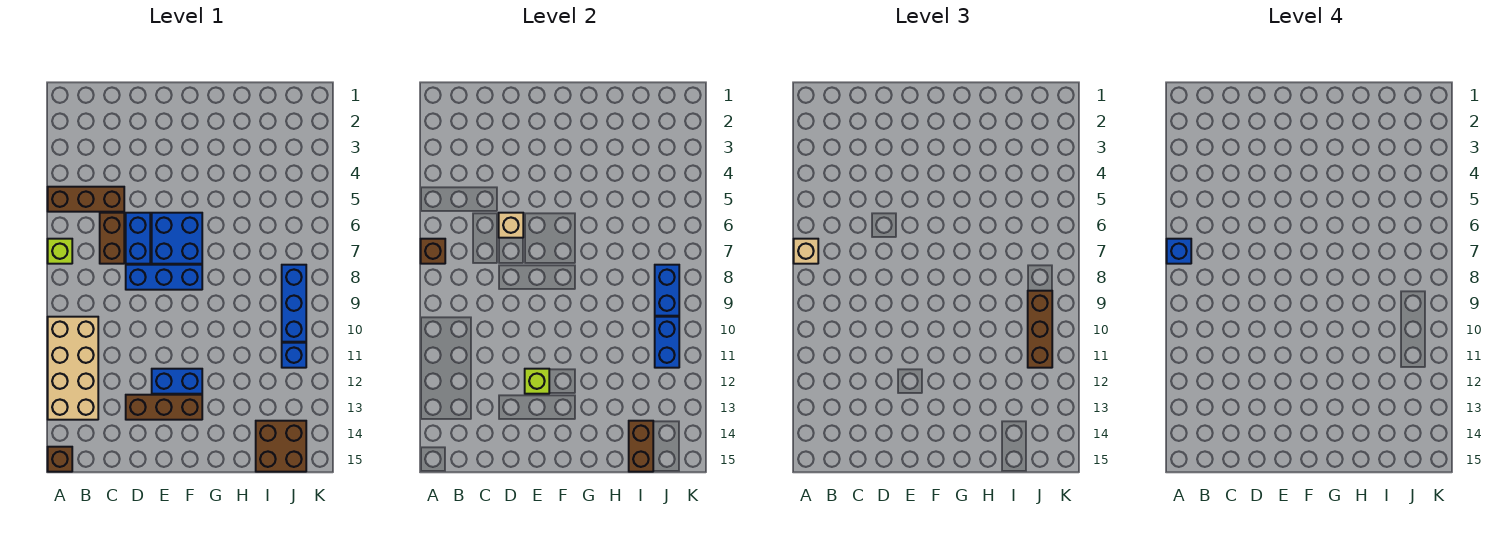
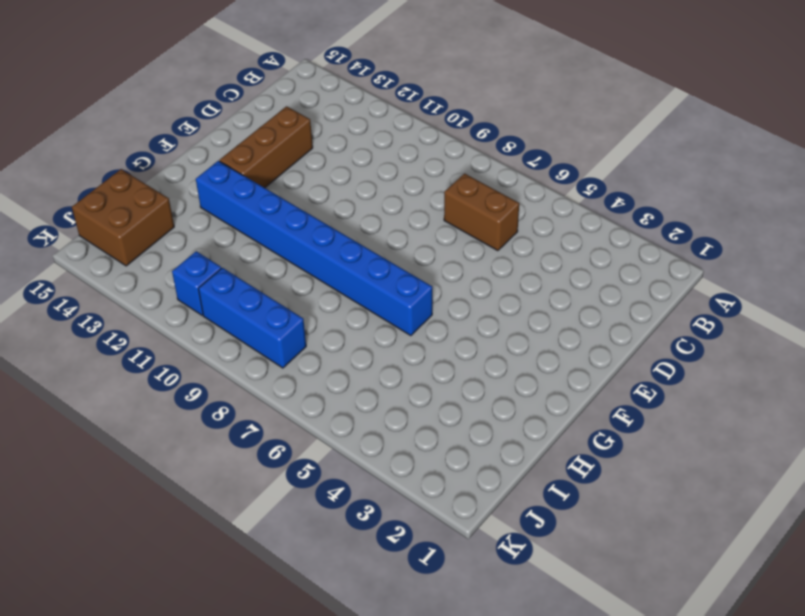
blue brick G6:G13 level 1 -> none
none -> brown brick A5:C5 level 1
none -> lime brick A7 level 1
none -> tan brick A10:B13 level 1

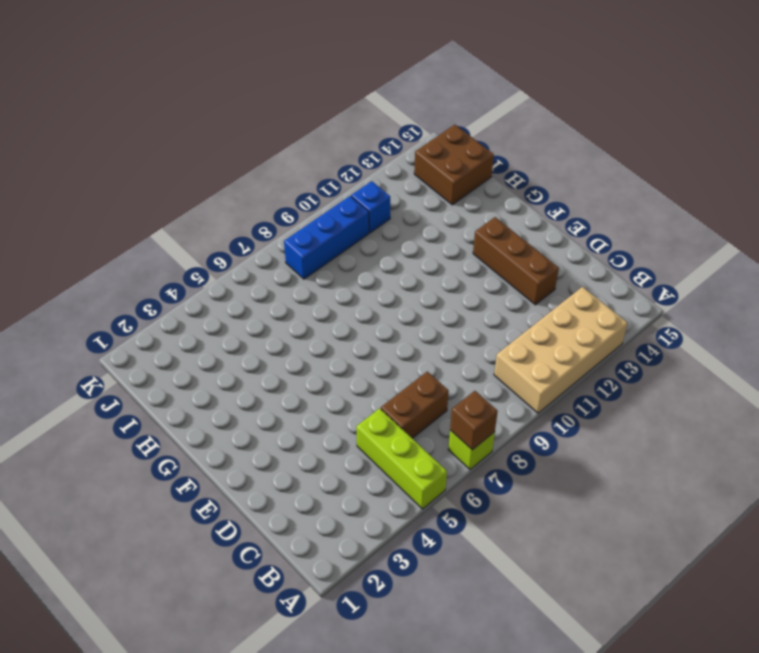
lime brick A5:C5 level 1 -> brown brick A5:C5 level 1
none -> brown brick A15 level 1
none -> blue brick D6:D7 level 1
none -> blue brick D8:F8 level 1

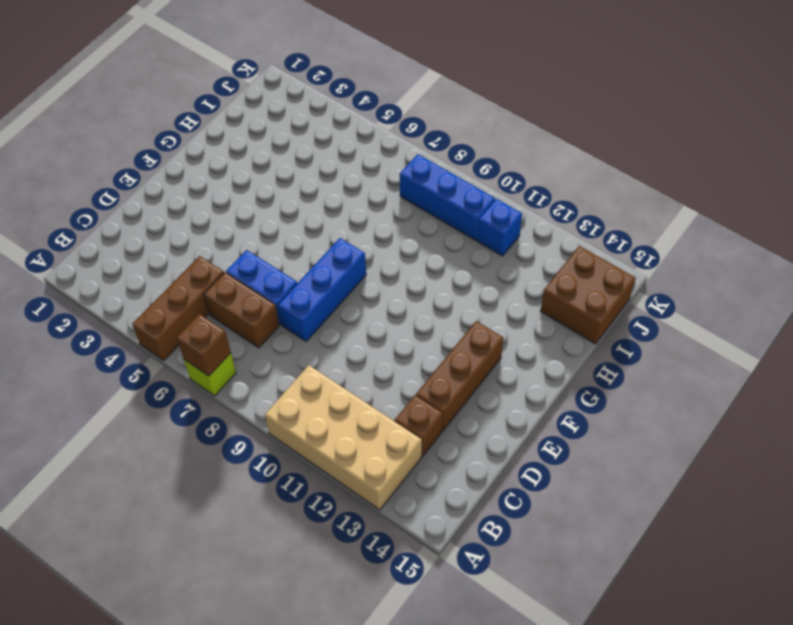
brown brick C13 level 1 -> brown brick A15 level 1
none -> blue brick E6:F7 level 1
none -> blue brick E12:F12 level 1
none -> tan brick D6 level 2

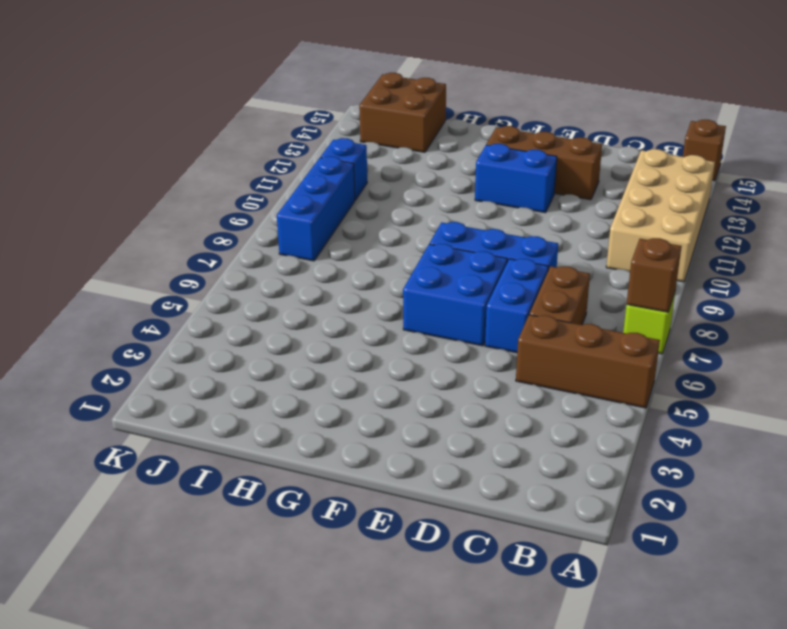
none -> tan brick D6 level 2
none -> lime brick E12 level 2
none -> brown brick I14:I15 level 2

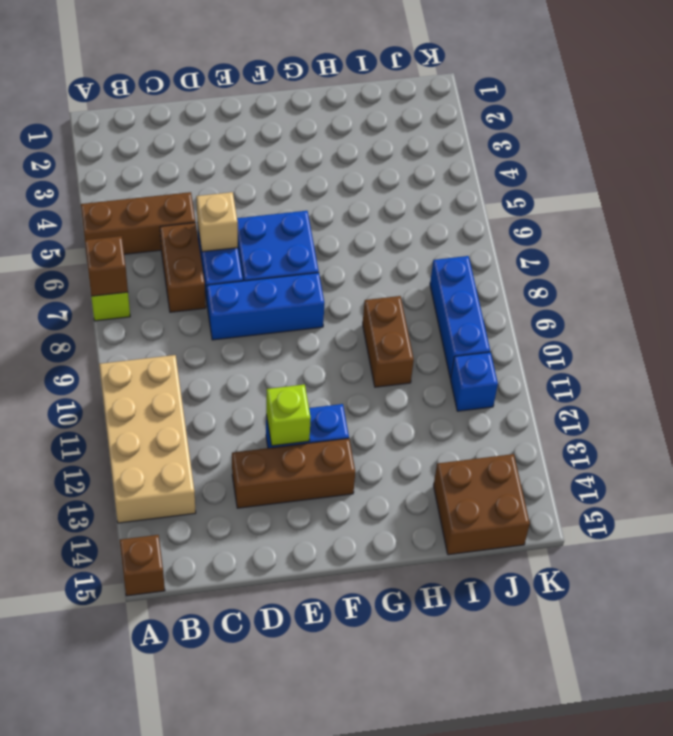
brown brick H9:H10 level 1 -> brown brick I14:I15 level 2
none -> blue brick J8:J9 level 2
none -> blue brick J10:J11 level 2
none -> tan brick A7 level 3

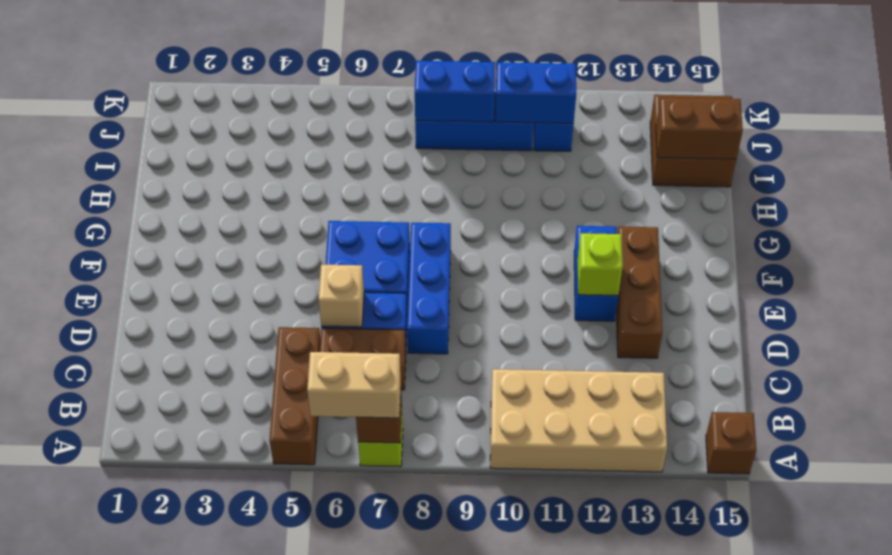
tan brick A6:A7 level 3 -> tan brick A7 level 3
none -> brown brick J9:J11 level 3
none -> blue brick A7 level 4

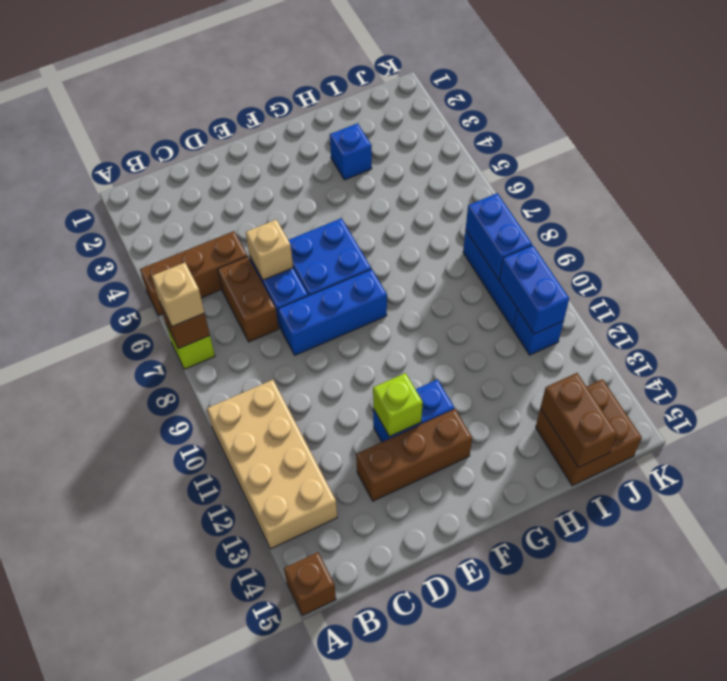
blue brick H3 level 1 -> blue brick A7 level 4
none -> brown brick J9:J11 level 3

